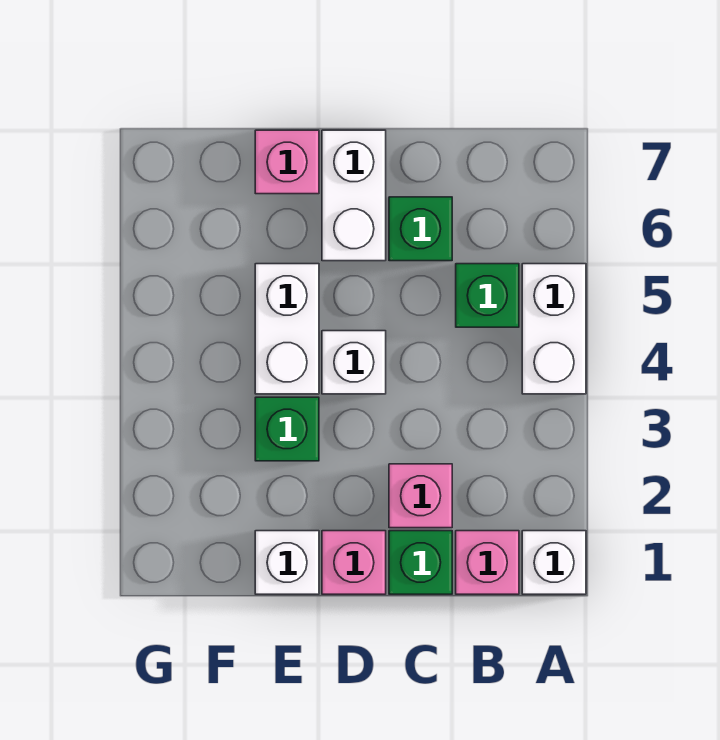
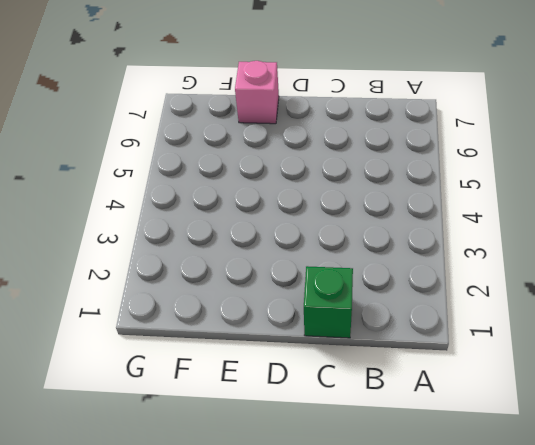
none -> white brick A1 level 1
none -> white brick A4:A5 level 1
none -> pink brick B1 level 1

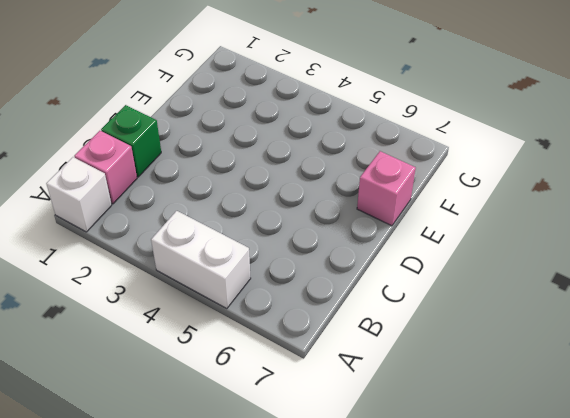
none -> green brick B5 level 1
none -> pink brick C2 level 1
none -> green brick C6 level 1

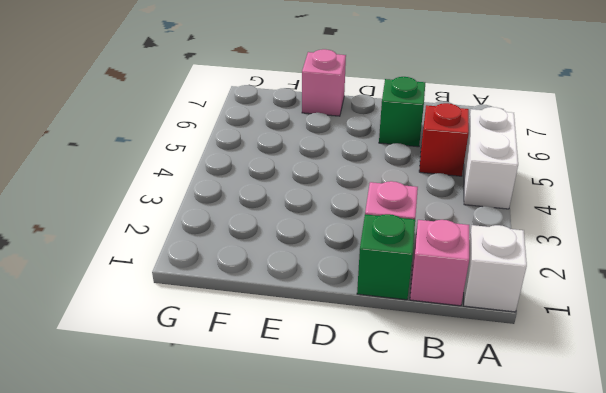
red brick B5 level 1 -> green brick B5 level 1
none -> pink brick D1 level 1
none -> white brick D4 level 1
none -> white brick D6:D7 level 1

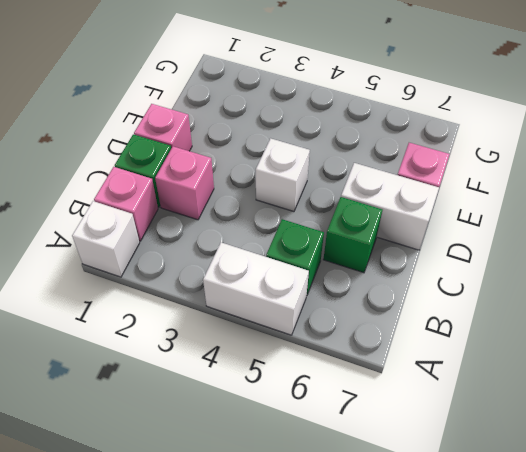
none -> white brick E1 level 1
none -> green brick E3 level 1
none -> white brick E4:E5 level 1

